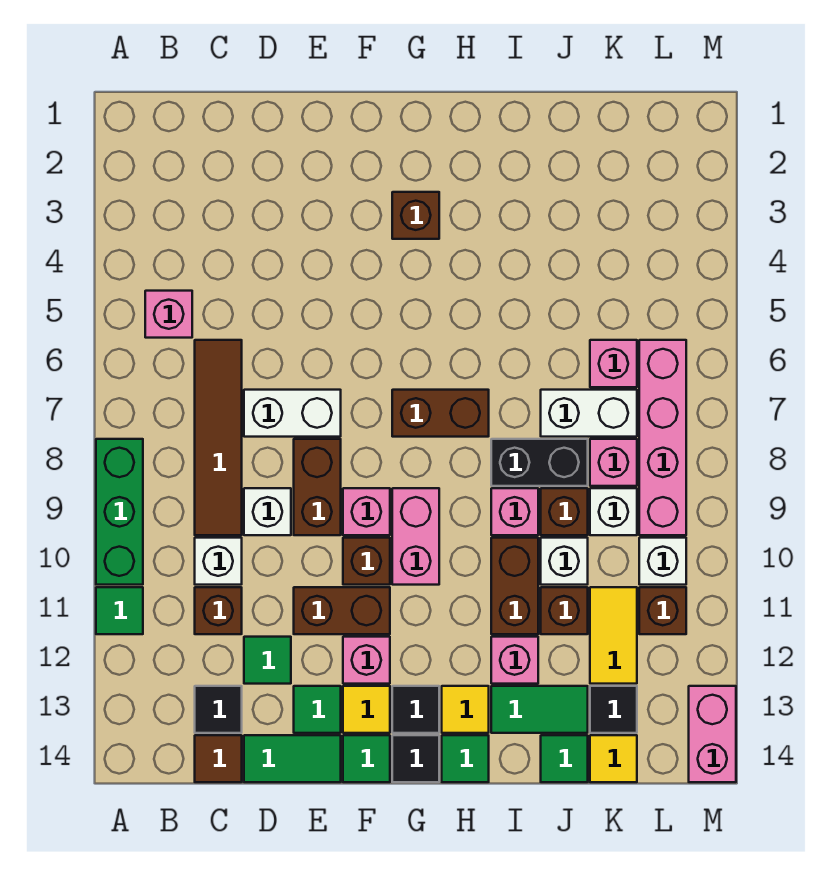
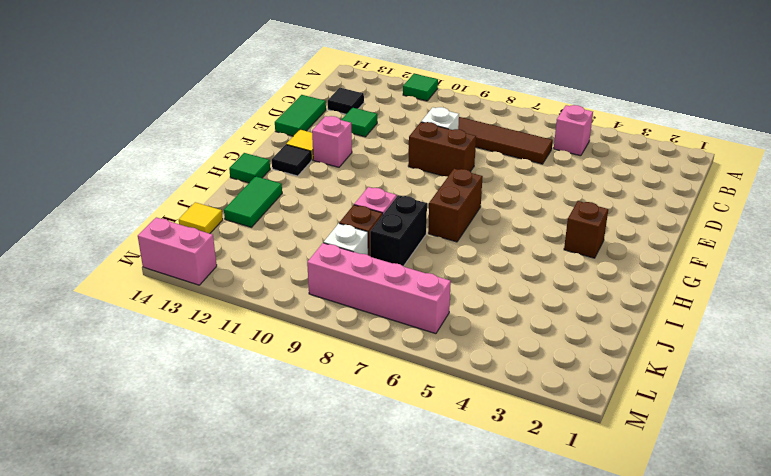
none -> green brick A8:A10 level 1
none -> white brick C10 level 1
none -> brown brick C11 level 1
none -> brown tile C14 level 1

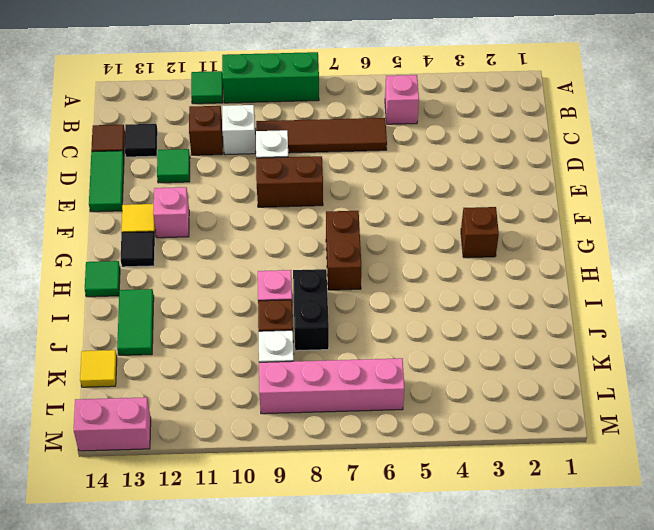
none -> white brick D7:E7 level 1
none -> brown brick E11:F11 level 1
none -> green tile E13 level 1
none -> pink brick F9 level 1

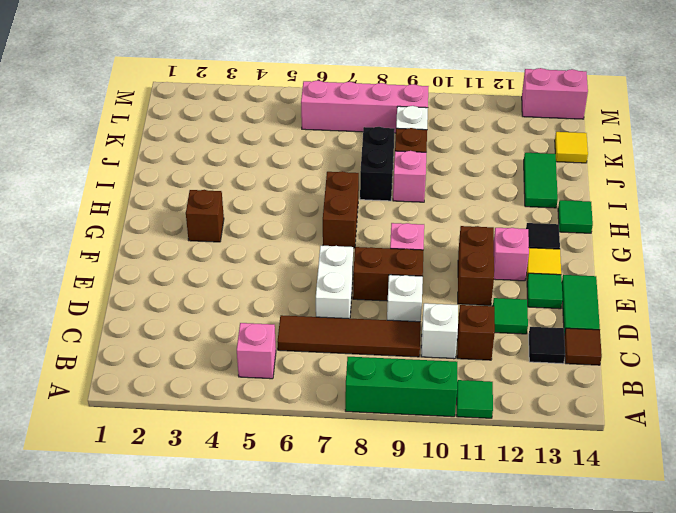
none -> brown brick F10 level 1
none -> green tile F14 level 1
none -> pink brick G9:G10 level 1
none -> black tile G14 level 1

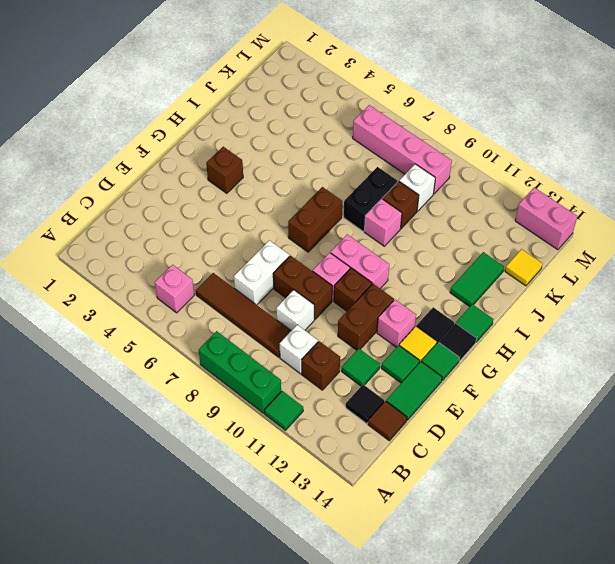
none -> yellow tile H13 level 1
none -> brown brick I10:I11 level 1
none -> pink brick I12 level 1
none -> white brick J7:K7 level 1

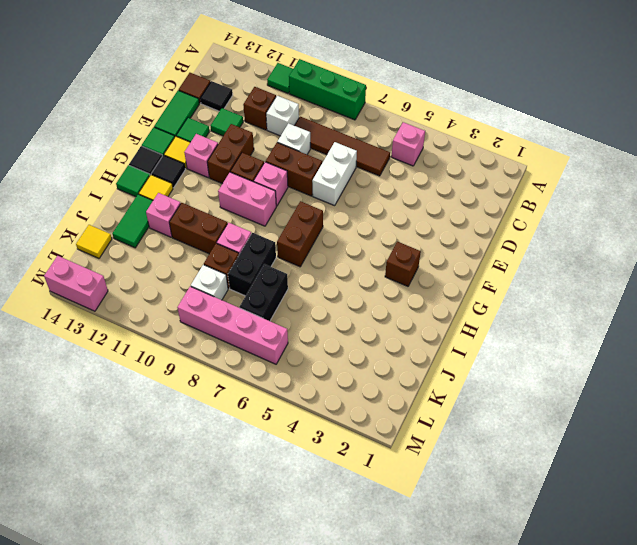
black brick J7:K7 level 1 -> white brick J7:K7 level 1
none -> white brick J10 level 1
none -> brown brick J11 level 1
none -> green tile J14 level 1
none -> pink brick K6 level 1

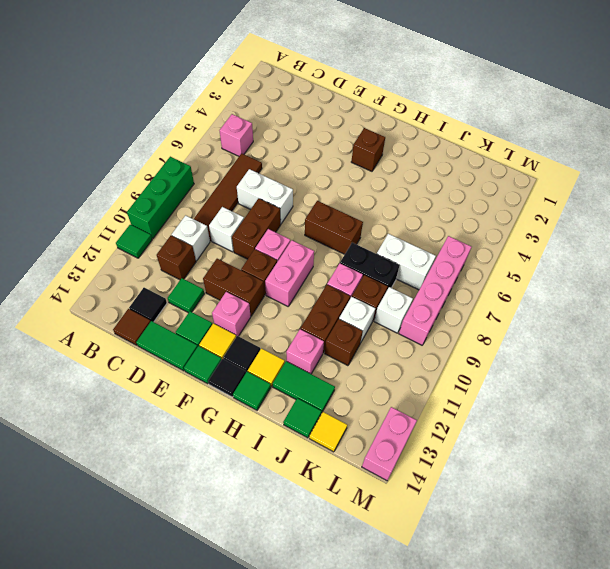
none -> pink brick K6 level 1
none -> pink brick K8 level 1
none -> yellow tile K11:K12 level 1
none -> black tile K13 level 1

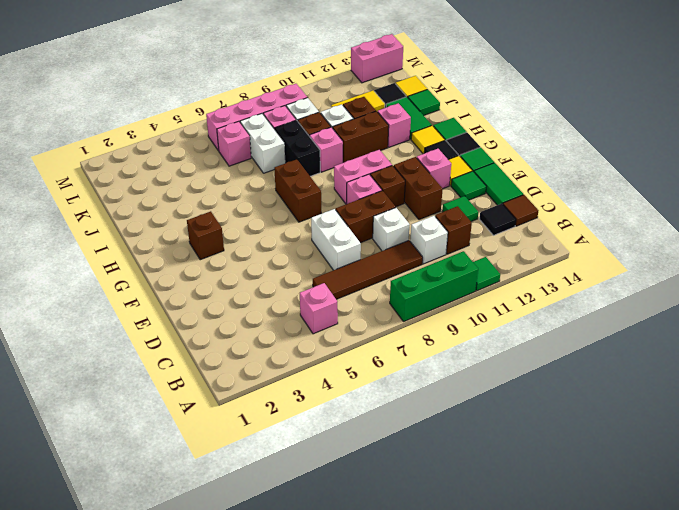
none -> white brick L10 level 1
none -> brown brick L11 level 1

